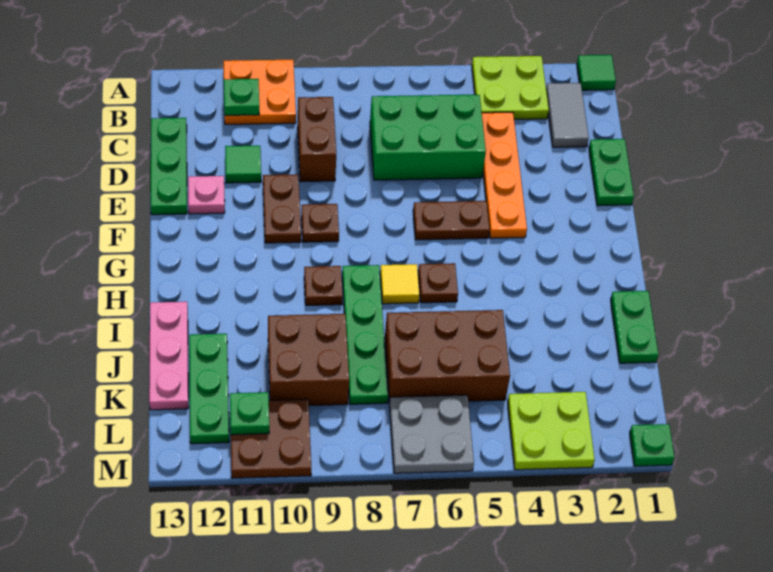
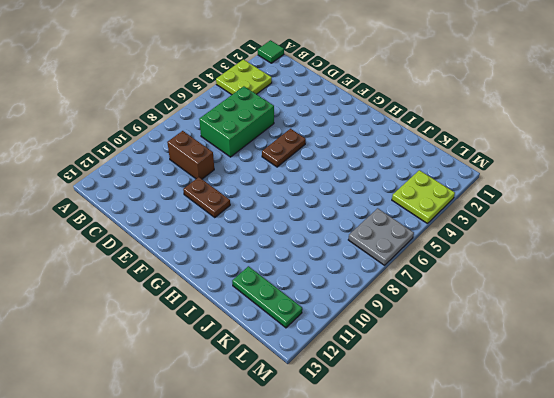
none -> orange plate A10:B11 level 1
none -> grey tile B2:C2 level 1
none -> orange plate C4:F4 level 1

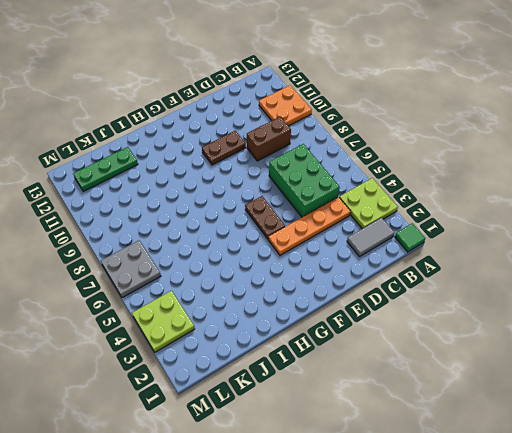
none -> green plate C13:E13 level 1
none -> green plate D1:E1 level 1
none -> green tile D11 level 1

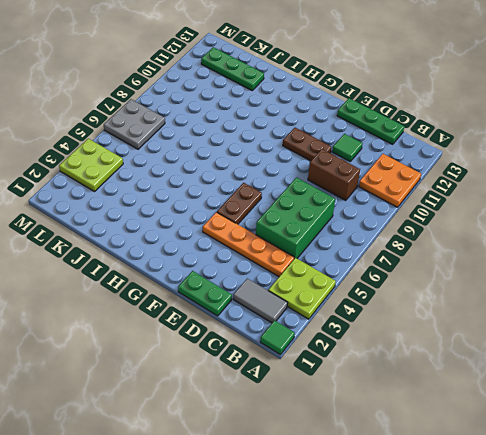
none -> pink plate E12 level 1
none -> brown plate F9 level 1
none -> brown plate H6 level 1

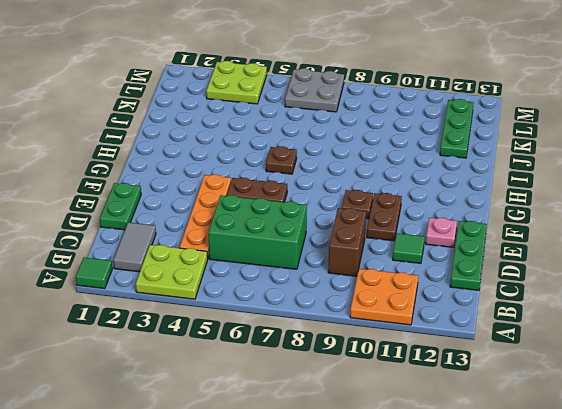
none -> yellow tile H7 level 1
none -> green plate H8:K8 level 1
none -> brown plate H9 level 1

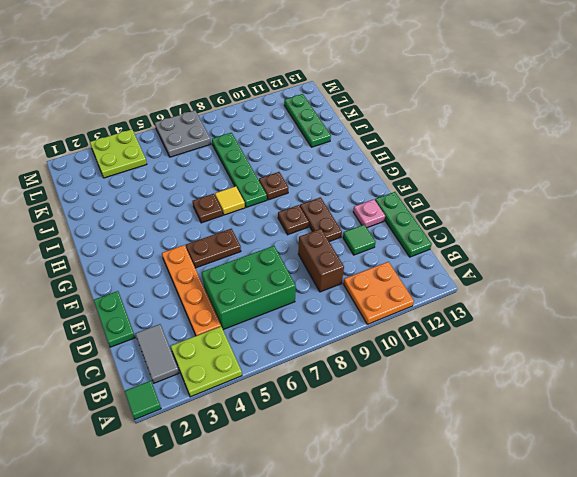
none -> green plate I1:J1 level 1
none -> pink plate I13:K13 level 1
none -> brown brick J5:K7 level 1

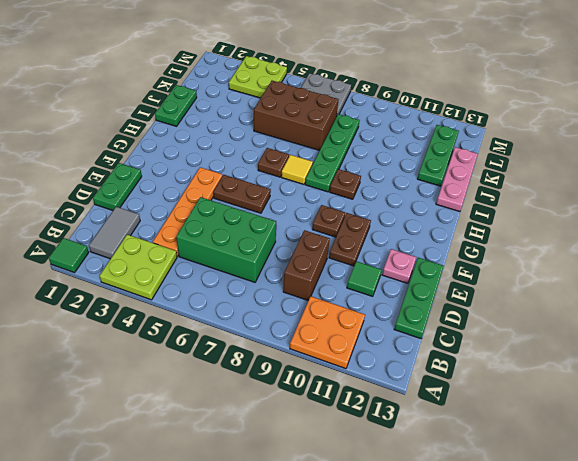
none -> brown brick J9:K10 level 1
none -> brown plate L10:M11 level 1
none -> green plate M1 level 1

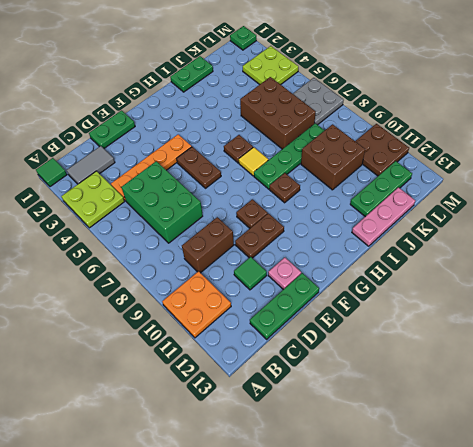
none -> green plate B11 level 2
none -> green plate L11 level 2

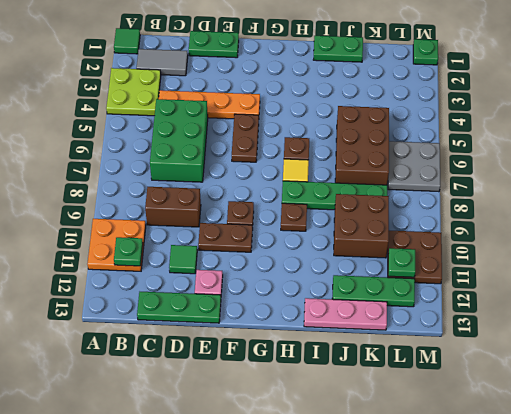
none -> lime plate L3:M4 level 1

